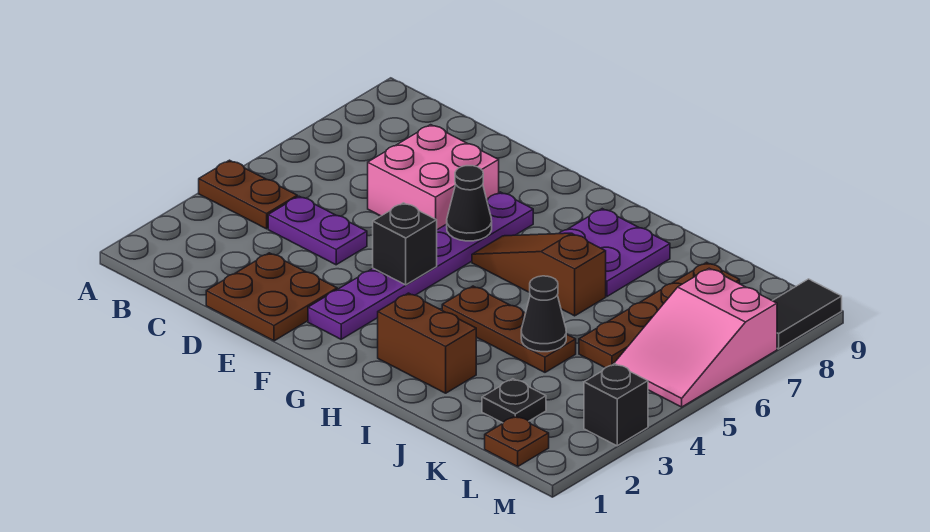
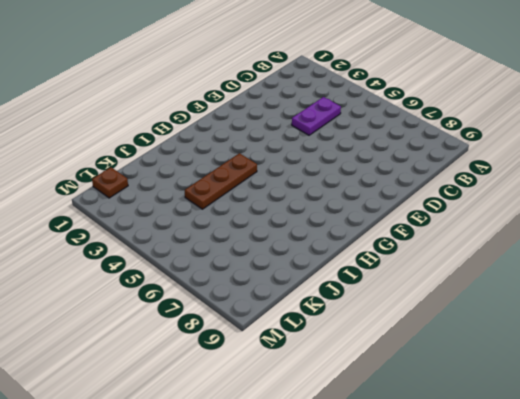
none -> brown plate A4:B4 level 1
none -> brown plate D1:E2 level 1
none -> pink brick D6:E7 level 1

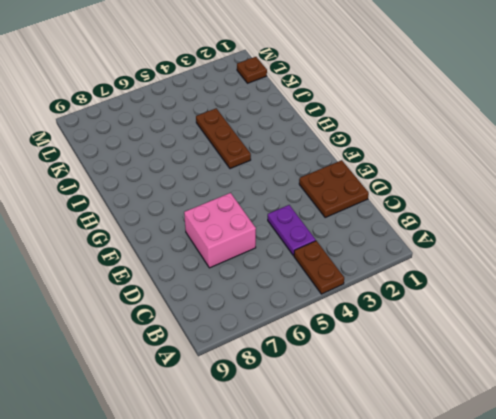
none -> purple plate F2:F7 level 1
none -> brown slope G6:I6 level 1 top I
none -> brown brick H2:I2 level 1

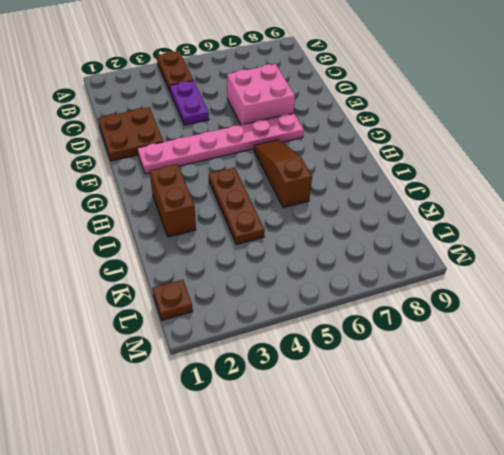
pink plate F2:F7 level 1 -> purple plate F2:F7 level 1
none -> purple plate H7:I8 level 1
none -> black plate K2 level 1
none -> brown plate K5:K8 level 1

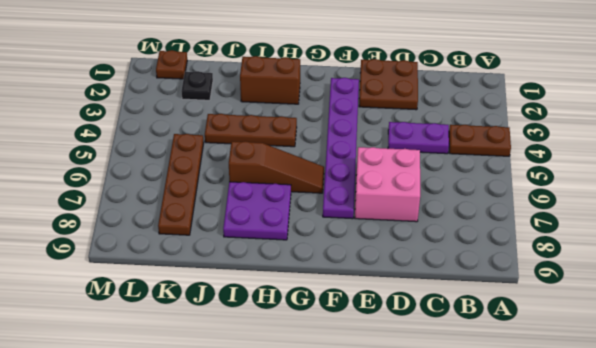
none -> pink slope L5:M7 level 1 top 7
none -> black brick M3 level 1
none -> black tile M8:M9 level 1

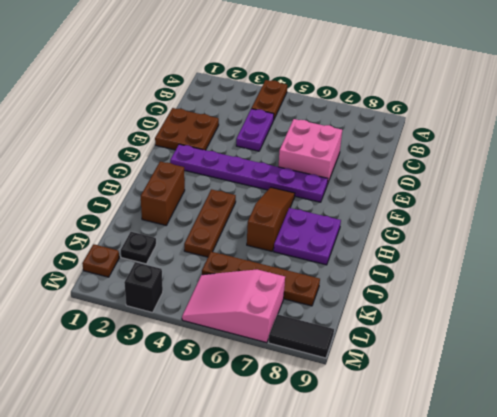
none -> black brick F4 level 2
none -> black cone F6 level 2
none -> black cone J4 level 2

